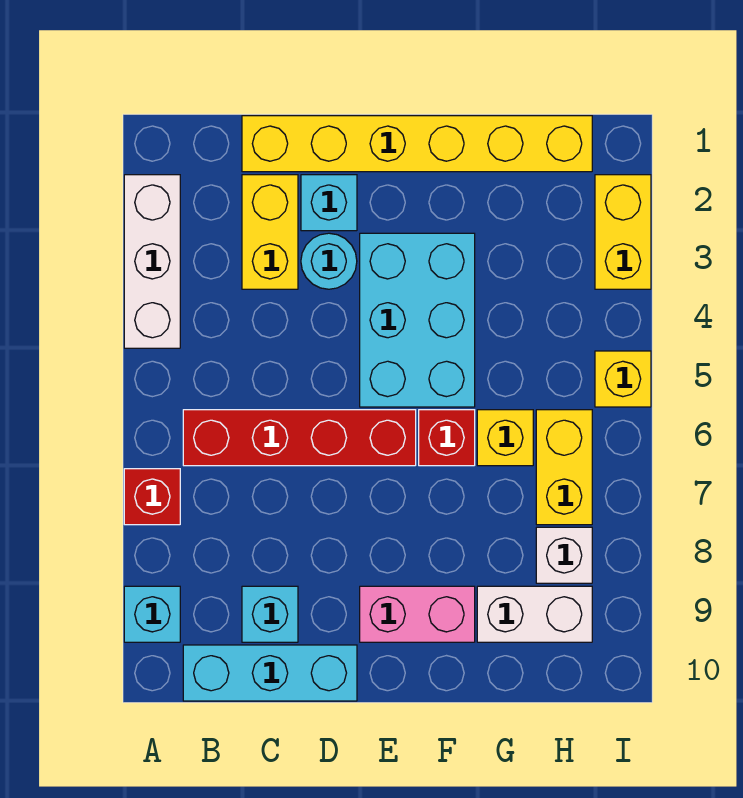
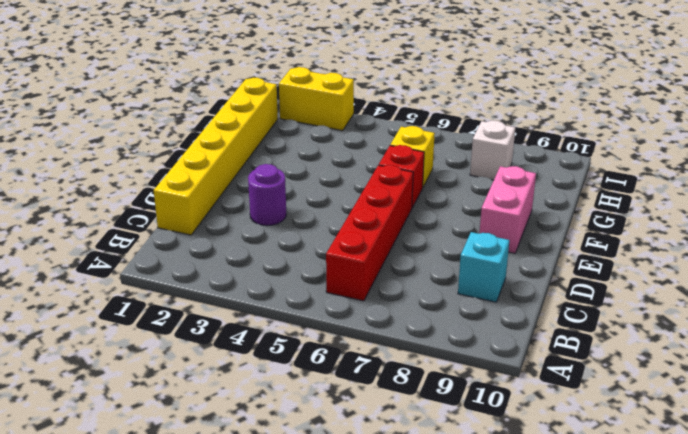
purple round brick D3 level 1 -> cyan round brick D3 level 1
none -> white brick A2:A4 level 1
none -> red brick A7 level 1
none -> cyan brick A9 level 1

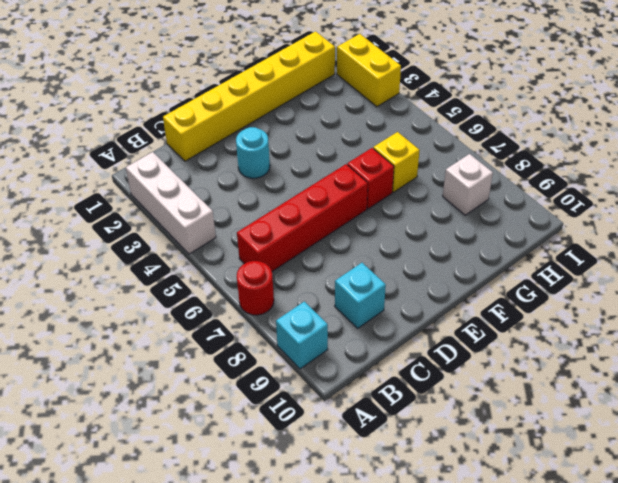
red round brick A7 level 1 -> red brick A7 level 1
none -> cyan brick B10:D10 level 1
none -> yellow brick C2:C3 level 1
none -> cyan brick D2 level 1

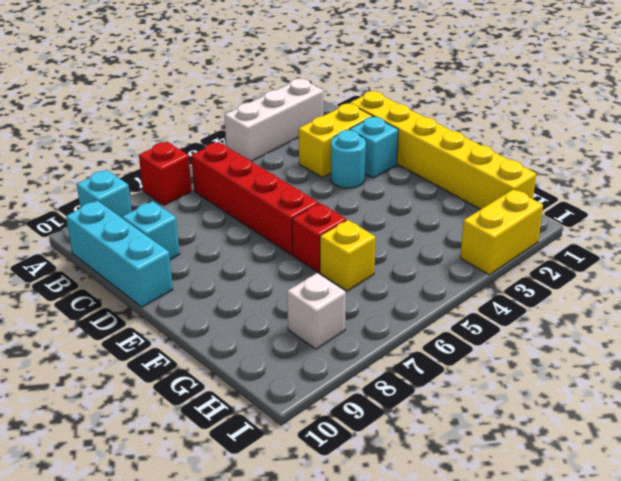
none -> cyan brick E3:F5 level 1
none -> pink brick E9:F9 level 1
none -> white brick G9:H9 level 1

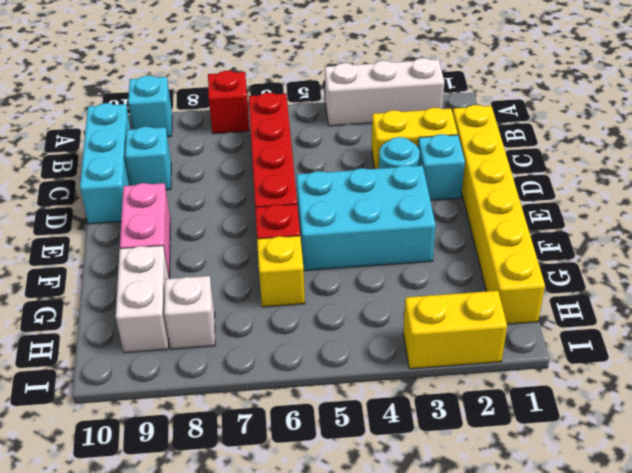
none -> yellow brick H6:H7 level 1
none -> yellow brick I5 level 1

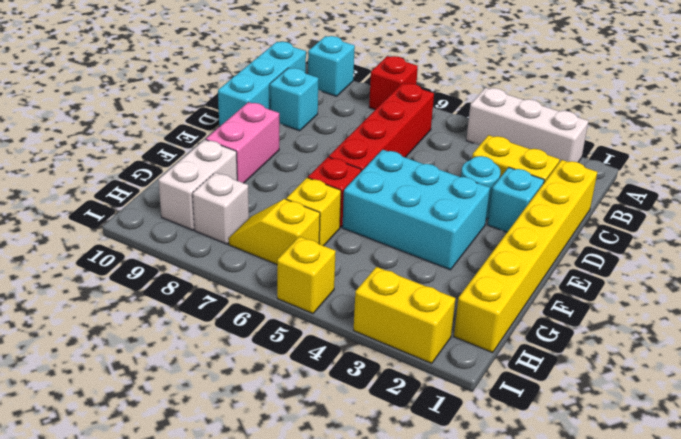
yellow slope H6:H7 level 1 top 6 -> yellow brick H6:H7 level 1

